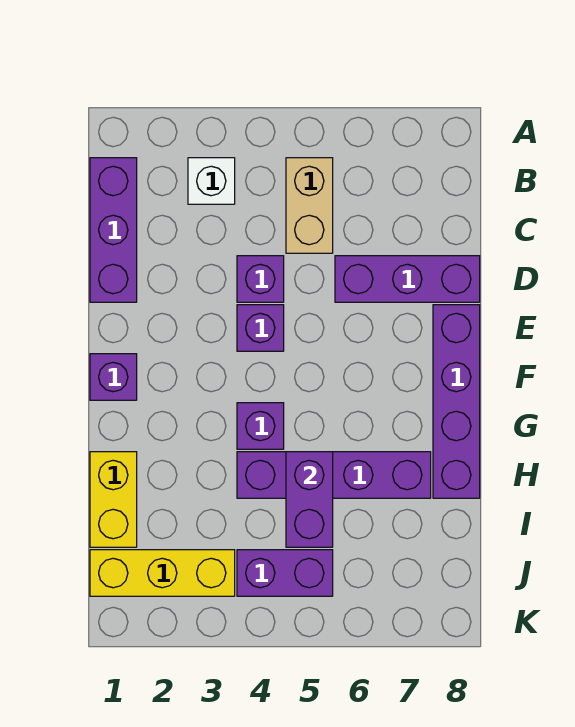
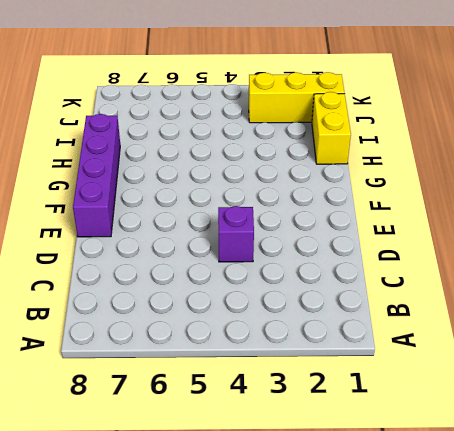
none -> purple brick B1:D1 level 1
none -> white brick B3 level 1
none -> tan brick B5:C5 level 1

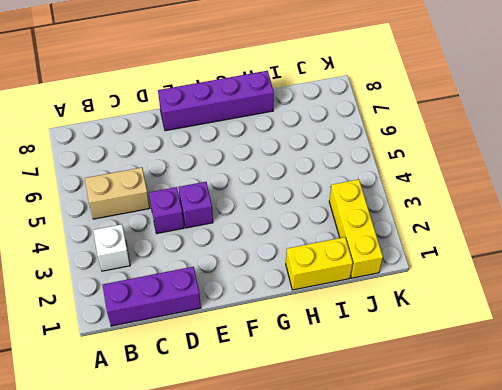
none -> purple brick D6:D8 level 1
none -> purple brick F1 level 1
none -> purple brick G4 level 1

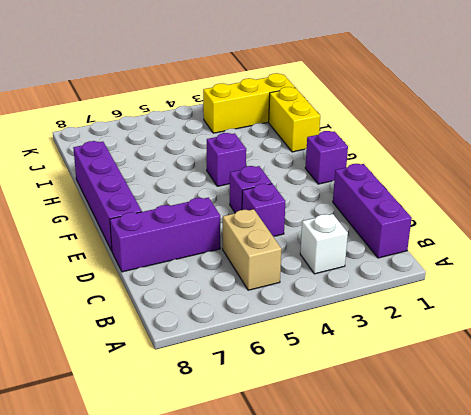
none -> purple brick H4:H7 level 1
none -> purple brick J4:J5 level 1
none -> purple brick H5:I5 level 2

